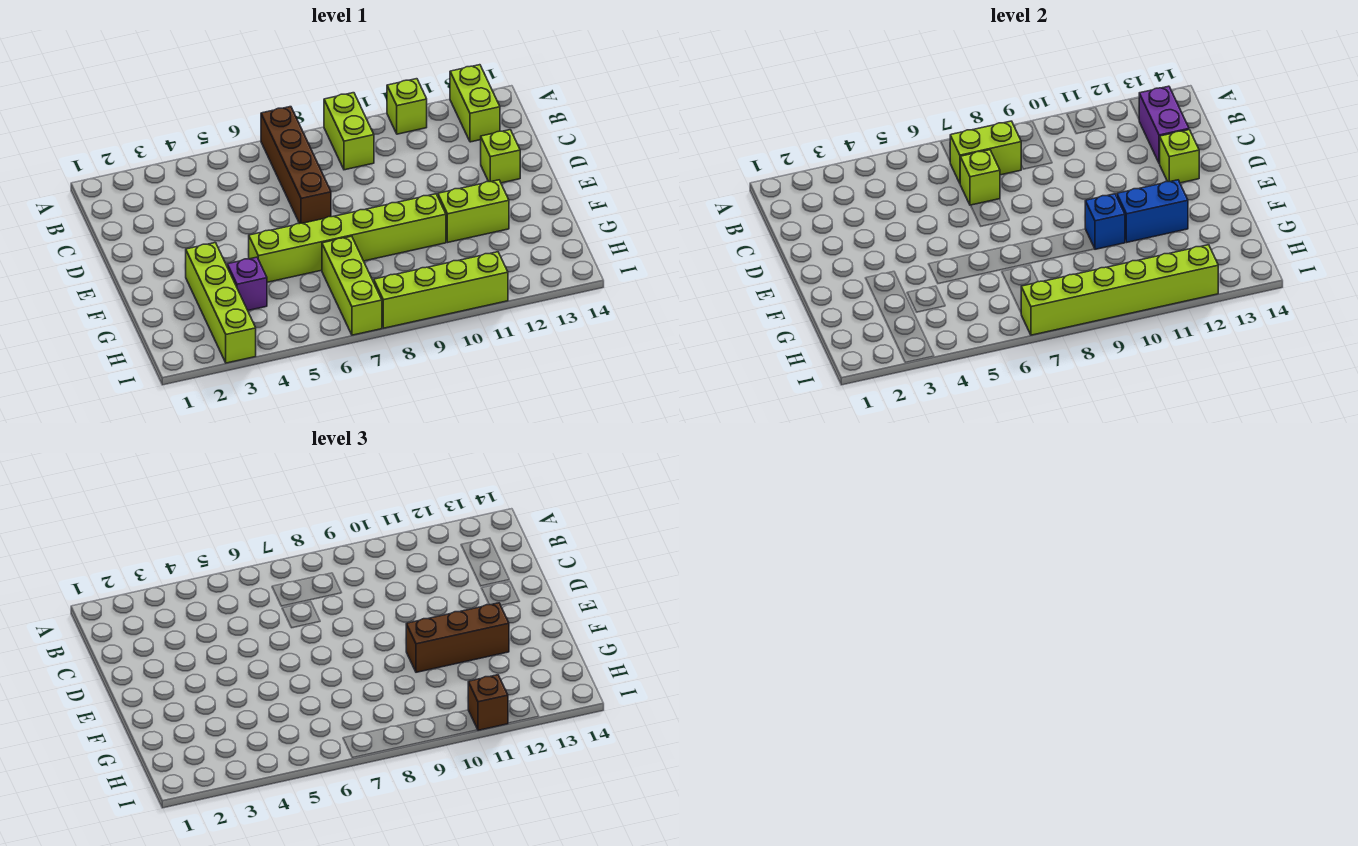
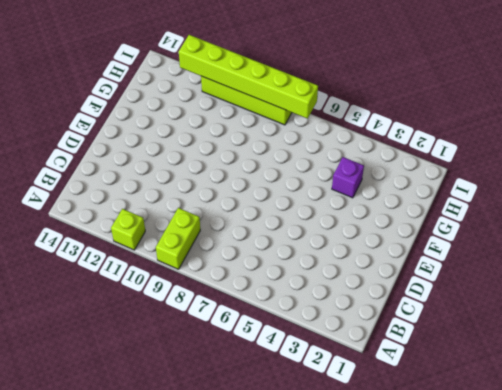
none -> brown brick A7:D7 level 1
none -> lime brick A13:B13 level 1
none -> lime brick D13 level 1

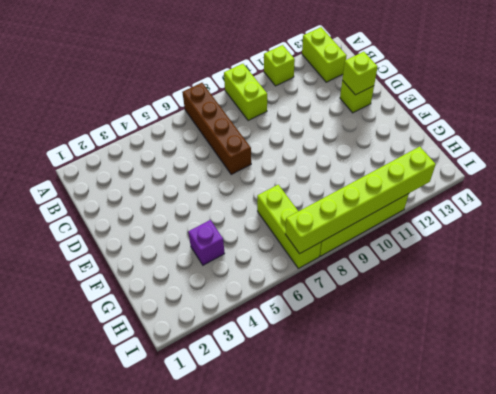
none -> lime brick F3:I3 level 1
none -> lime brick F5:F10 level 1
none -> lime brick F11:F12 level 1

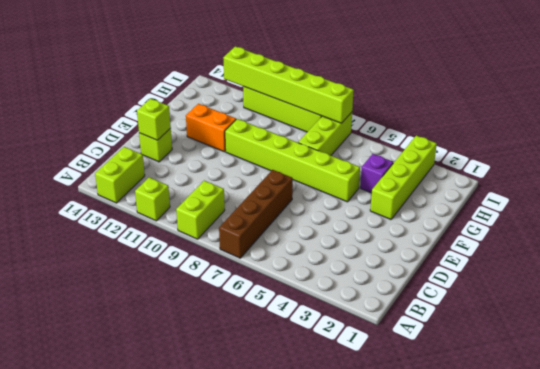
orange brick F11:F12 level 1 -> lime brick F11:F12 level 1
none -> lime brick B7:B8 level 2
none -> purple brick B13:C13 level 2
none -> lime brick C7 level 2

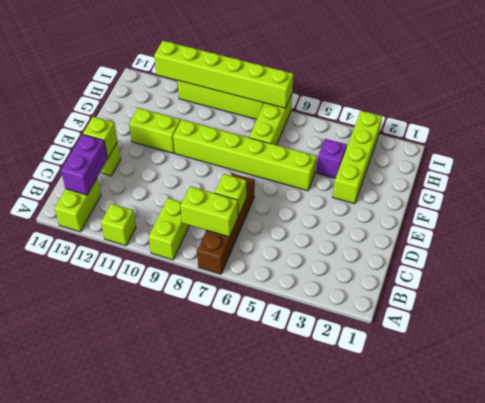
none -> blue brick F10 level 2
none -> blue brick F11:F12 level 2
none -> brown brick F10:F12 level 3

